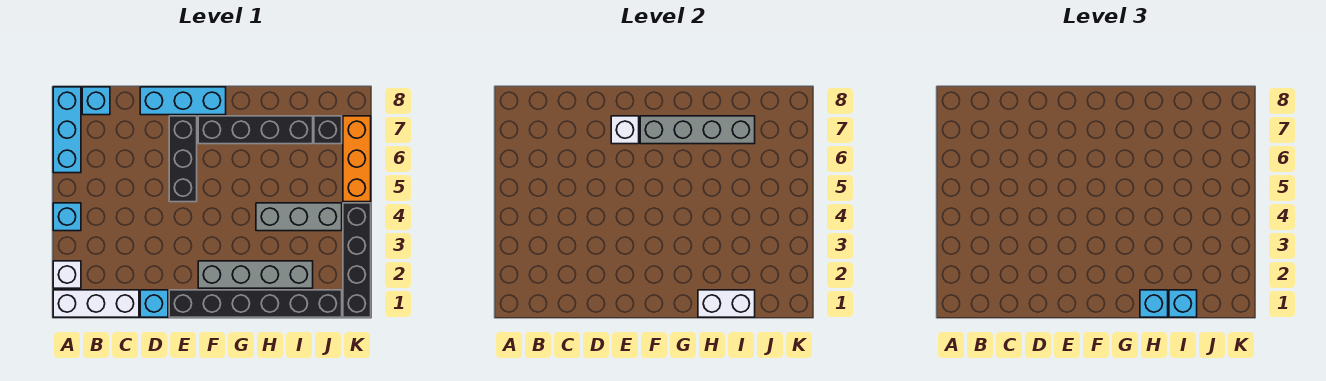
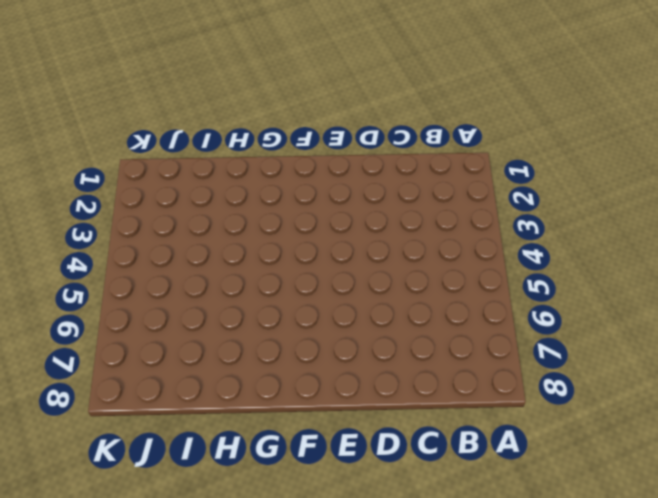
none -> white brick A1:C1 level 1
none -> white brick A2 level 1
none -> cyan brick A4 level 1

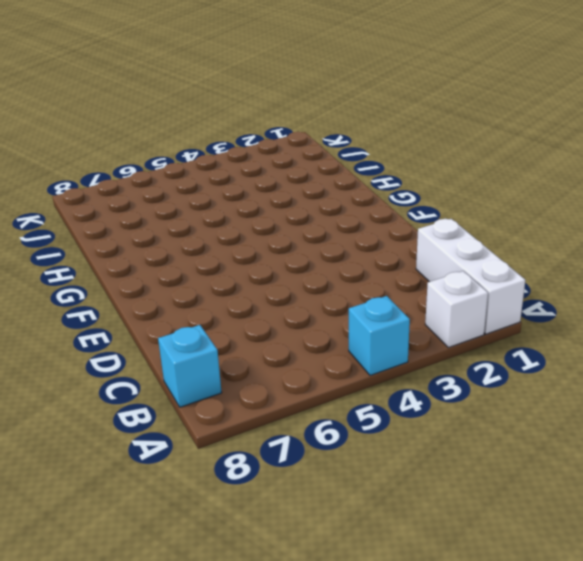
none -> cyan brick A6:A8 level 1
none -> cyan brick D1 level 1
none -> cyan brick D8:F8 level 1

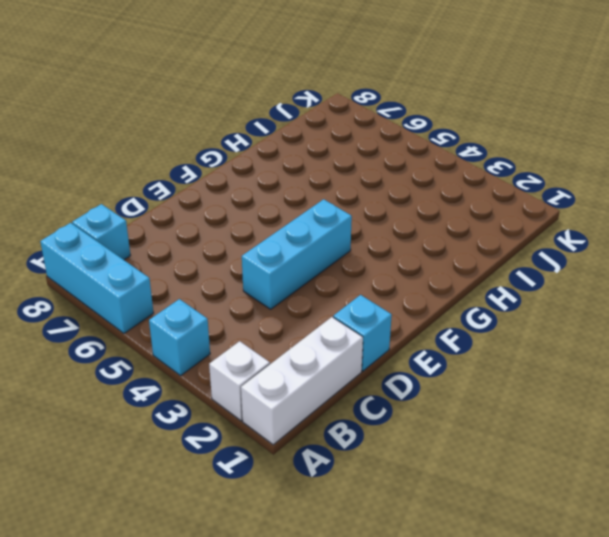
cyan brick D4:F4 level 1 -> cyan brick D8:F8 level 1
none -> black brick E1:J1 level 1
none -> black brick E5:E7 level 1
none -> grey brick F2:I2 level 1

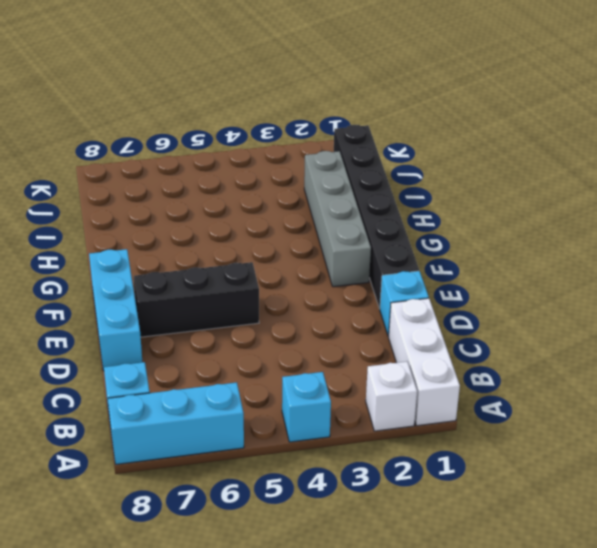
none -> black brick F7:I7 level 1
none -> grey brick H4:J4 level 1
none -> black brick J7 level 1

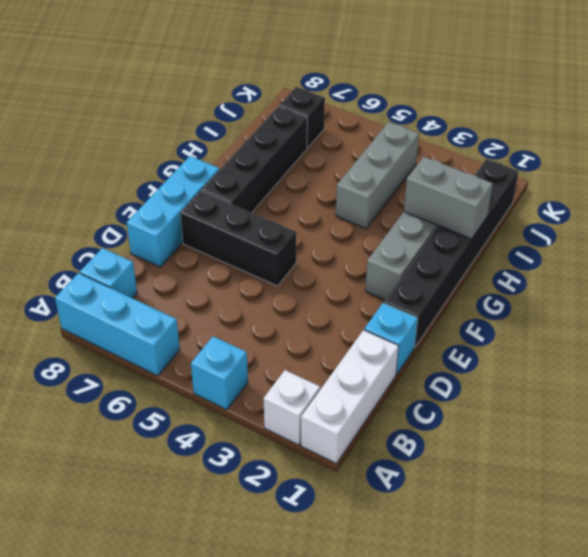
grey brick H1:H2 level 2 -> white brick H1:I1 level 2
none -> black brick K1:K4 level 1
none -> orange brick K5:K7 level 1
none -> white brick E7 level 2

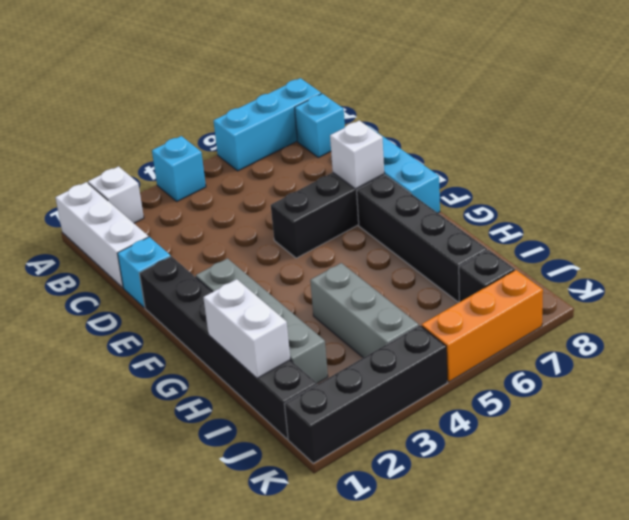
none -> grey brick F7:I7 level 2
none -> cyan brick H1 level 3
none -> cyan brick I1 level 3

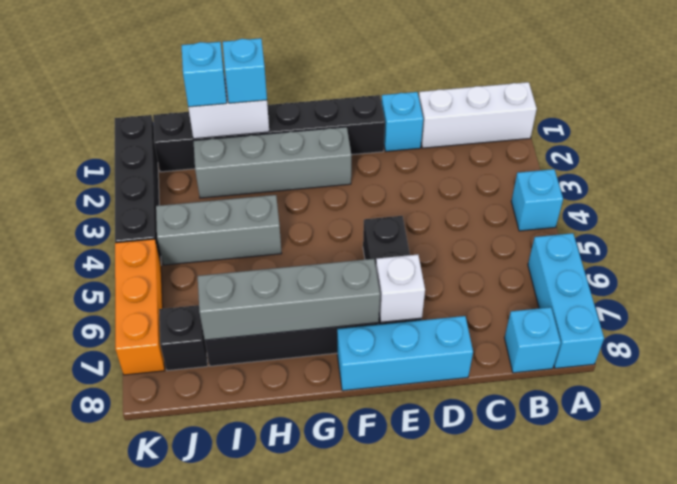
none -> white brick A2 level 1

